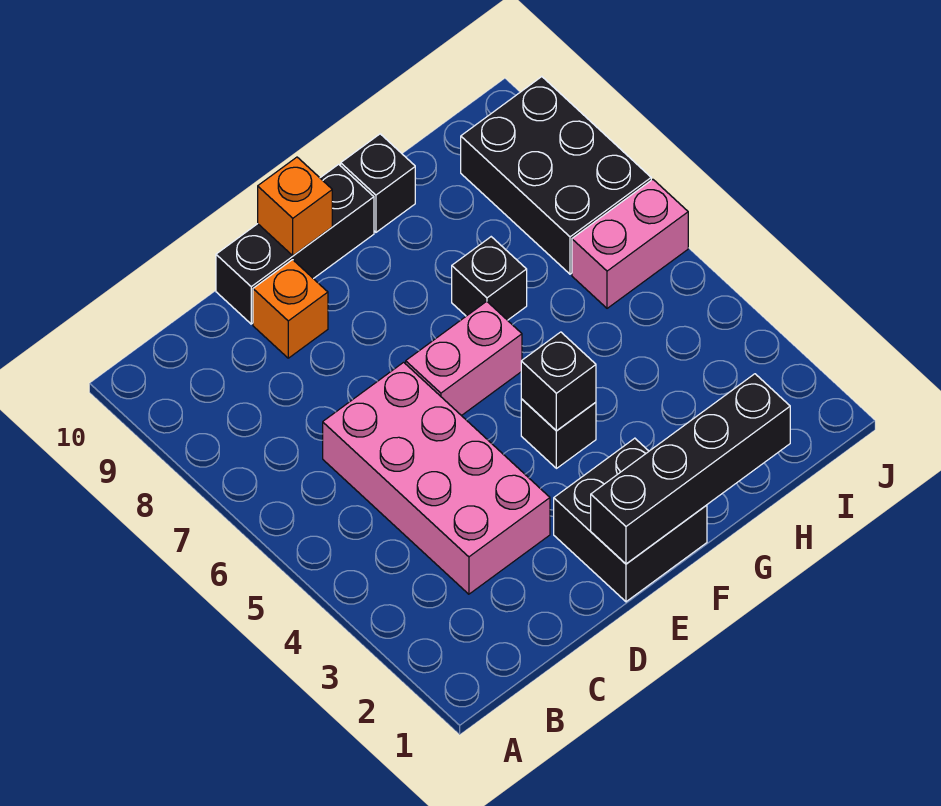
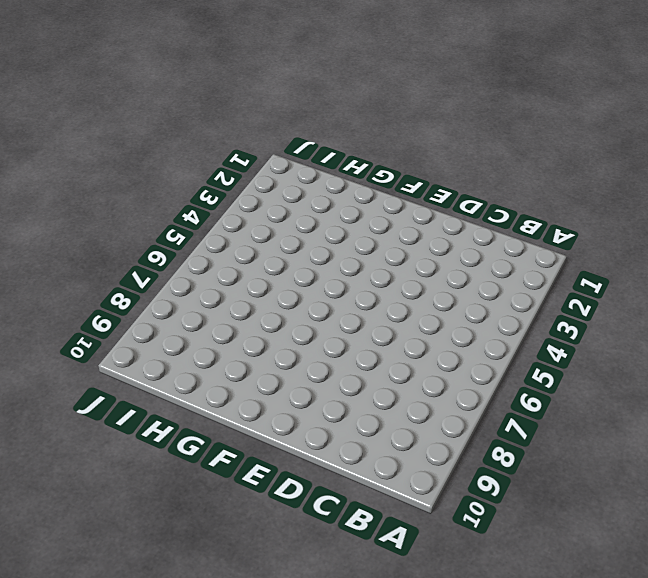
none -> pink brick C3:D6 level 1
none -> orange brick D9 level 1
none -> black brick D10:F10 level 1

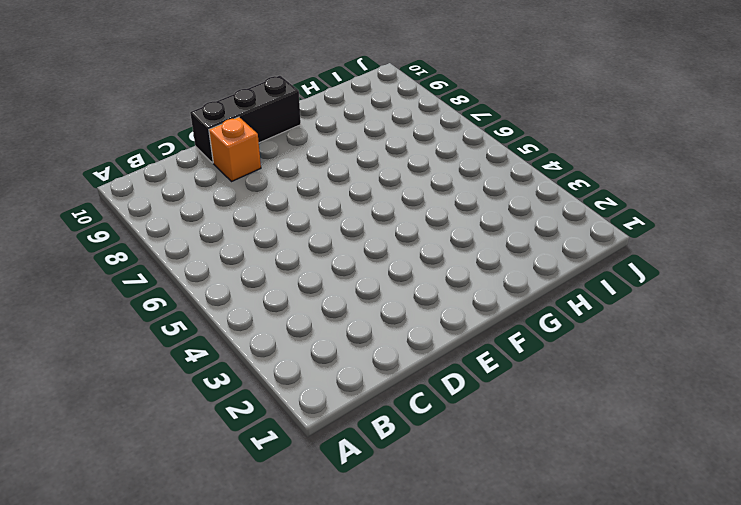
none -> pink brick C3:D6 level 1
none -> black brick E1:F2 level 1
none -> pink brick E6:F6 level 1

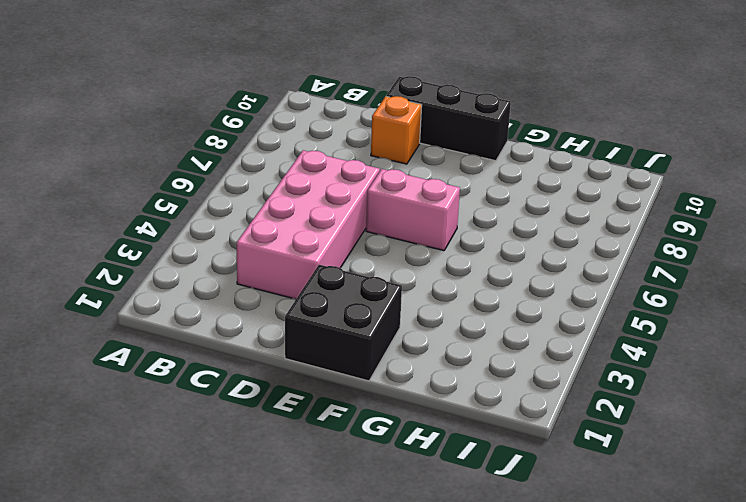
none -> black brick F4 level 1
none -> black brick G7 level 1
none -> black brick G10 level 1

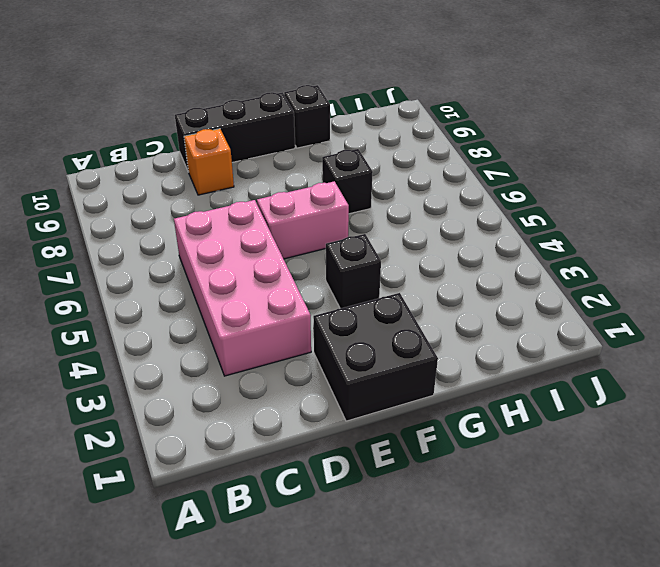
none -> pink brick I6:J6 level 1
none -> black brick I7:J9 level 1
none -> black brick E1:H1 level 2

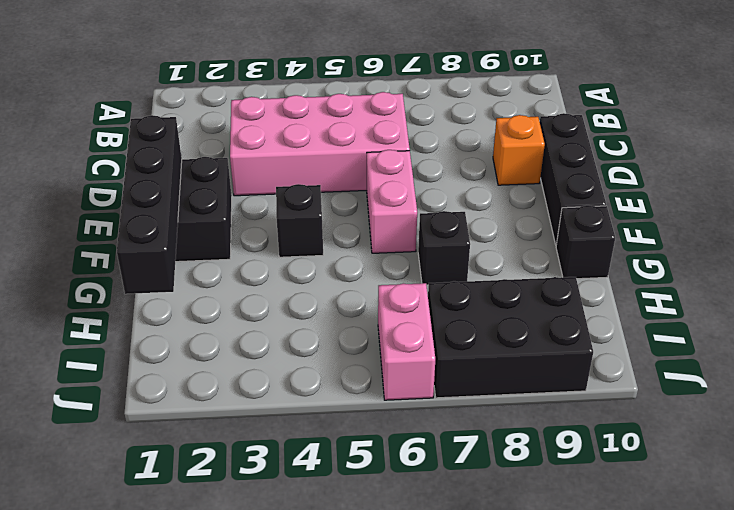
none -> orange brick E10 level 2
none -> black brick F4 level 2

